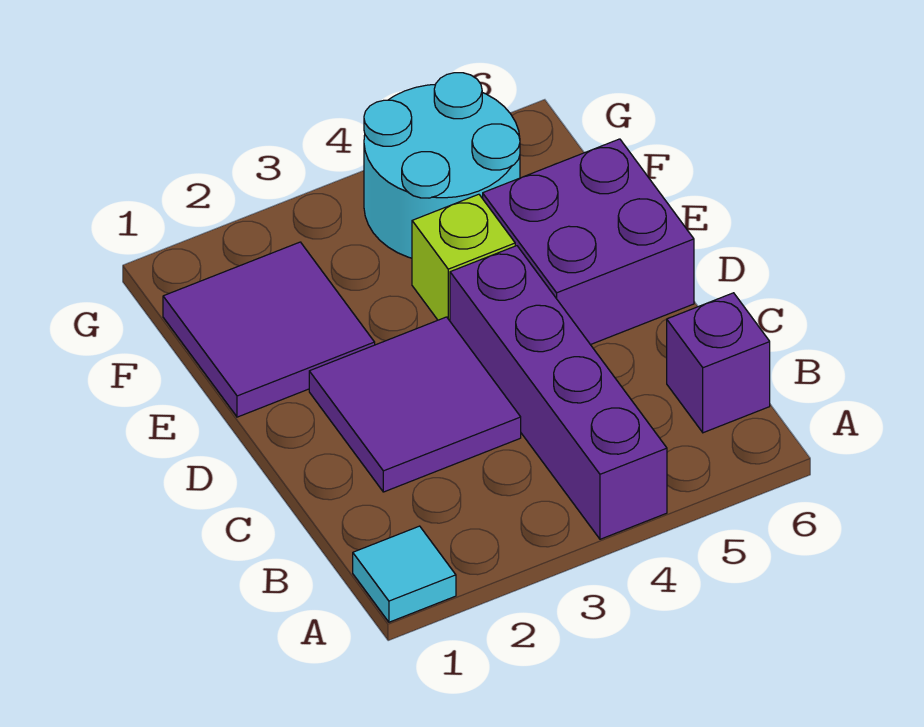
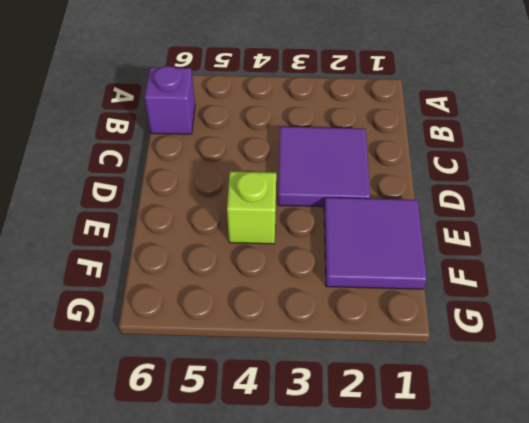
none -> cyan tile A1 level 1
none -> purple brick A4:D4 level 1

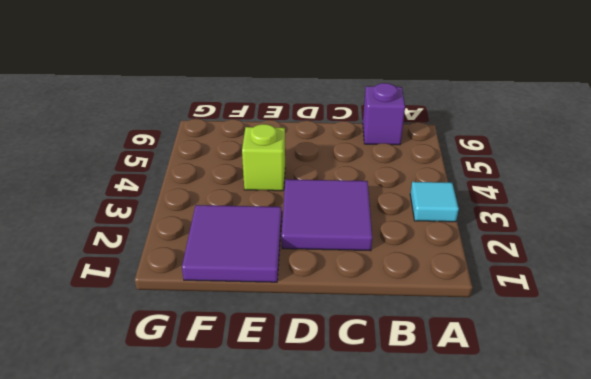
cyan tile A3 level 1 -> cyan tile A1 level 1
none -> purple brick A4:D4 level 1
none -> purple brick D5:E6 level 1

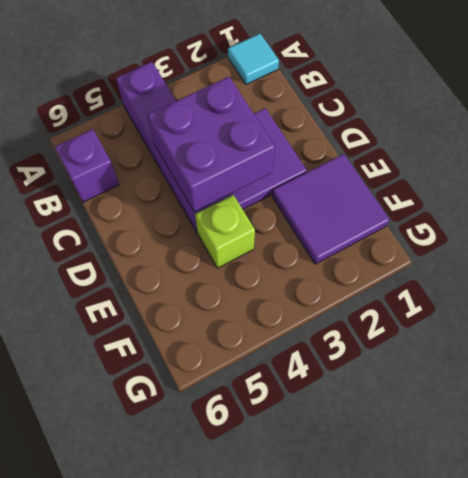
purple brick C3:D4 level 2 -> purple brick D5:E6 level 1
none -> cyan round brick F4:G5 level 1

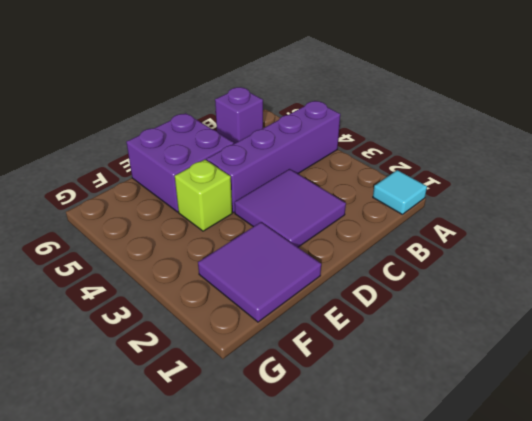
none -> cyan round brick F4:G5 level 1

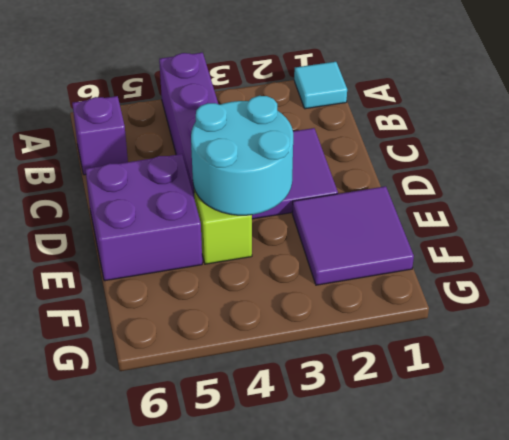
cyan round brick D3:E4 level 2 -> cyan round brick F4:G5 level 1

